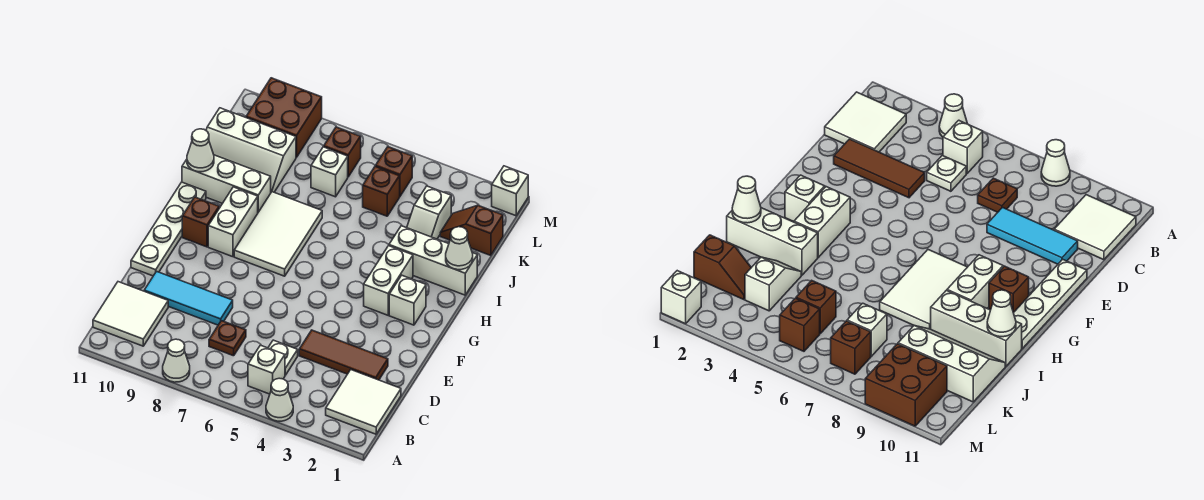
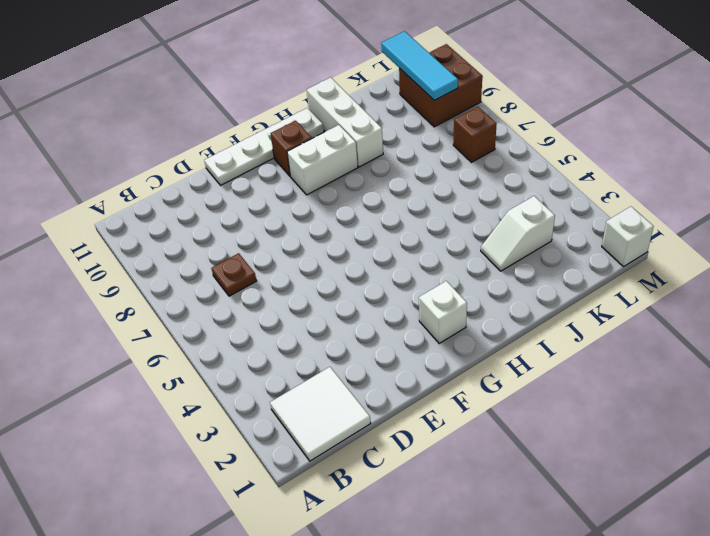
cyan tile L9:L11 level 2 -> cyan tile D8:D10 level 1
none -> white cone A4 level 1
none -> white cone A8 level 1
none -> white brick B5 level 1

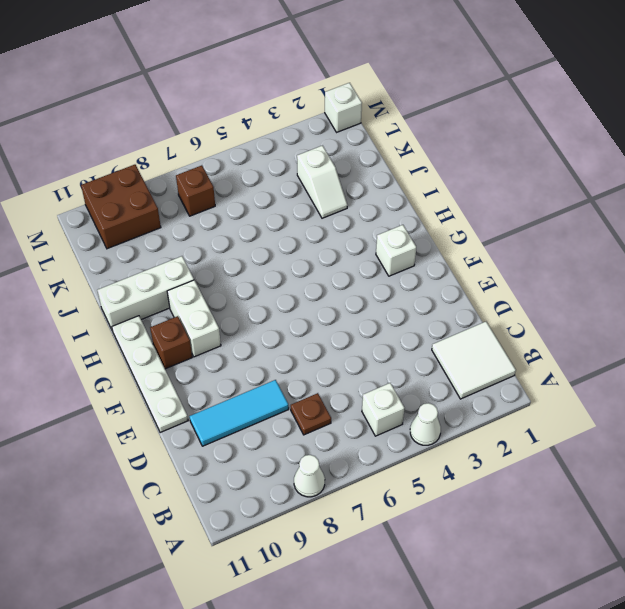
none -> white tile B10:C11 level 1
none -> white plate C5 level 1
none -> brown tile D2:D4 level 1

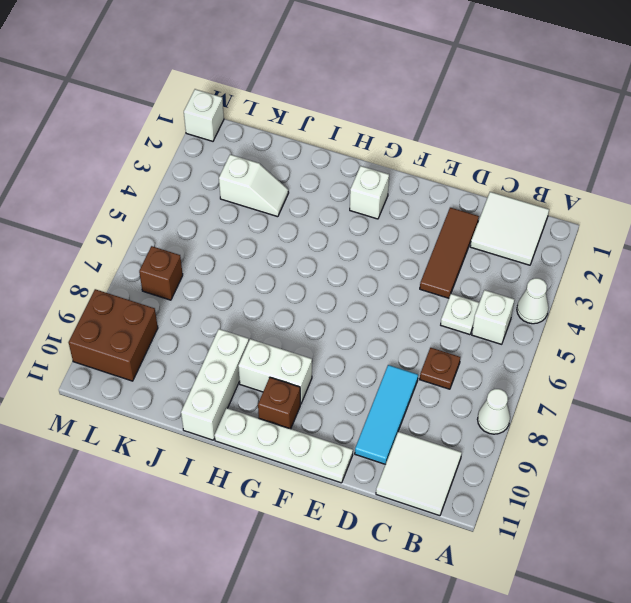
none -> white brick G3:H3 level 1
none -> white tile G7:I8 level 1
none -> white brick I1:I3 level 1

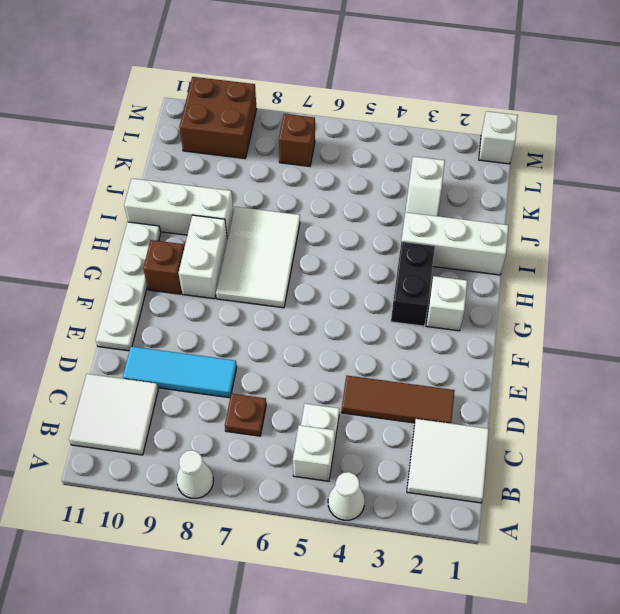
black brick G3:H3 level 1 -> white brick G3:H3 level 1
none -> white slope J9:K11 level 1 top K
none -> brown slope K1:K2 level 1 top 1
none -> brown brick K5 level 1

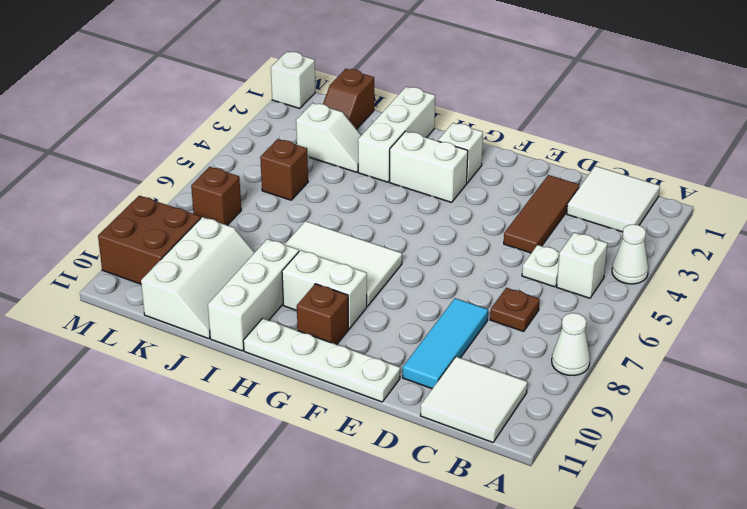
none -> white brick K7 level 1
none -> brown brick L5 level 1
none -> white cone I1 level 2

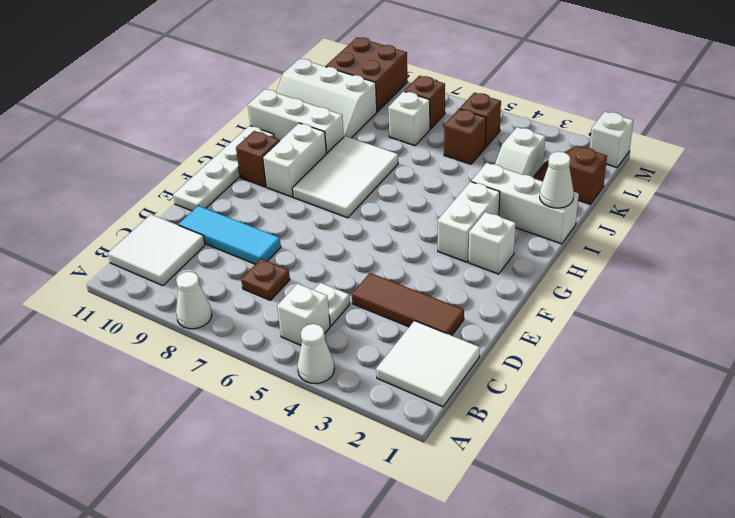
none -> white cone I11 level 2

